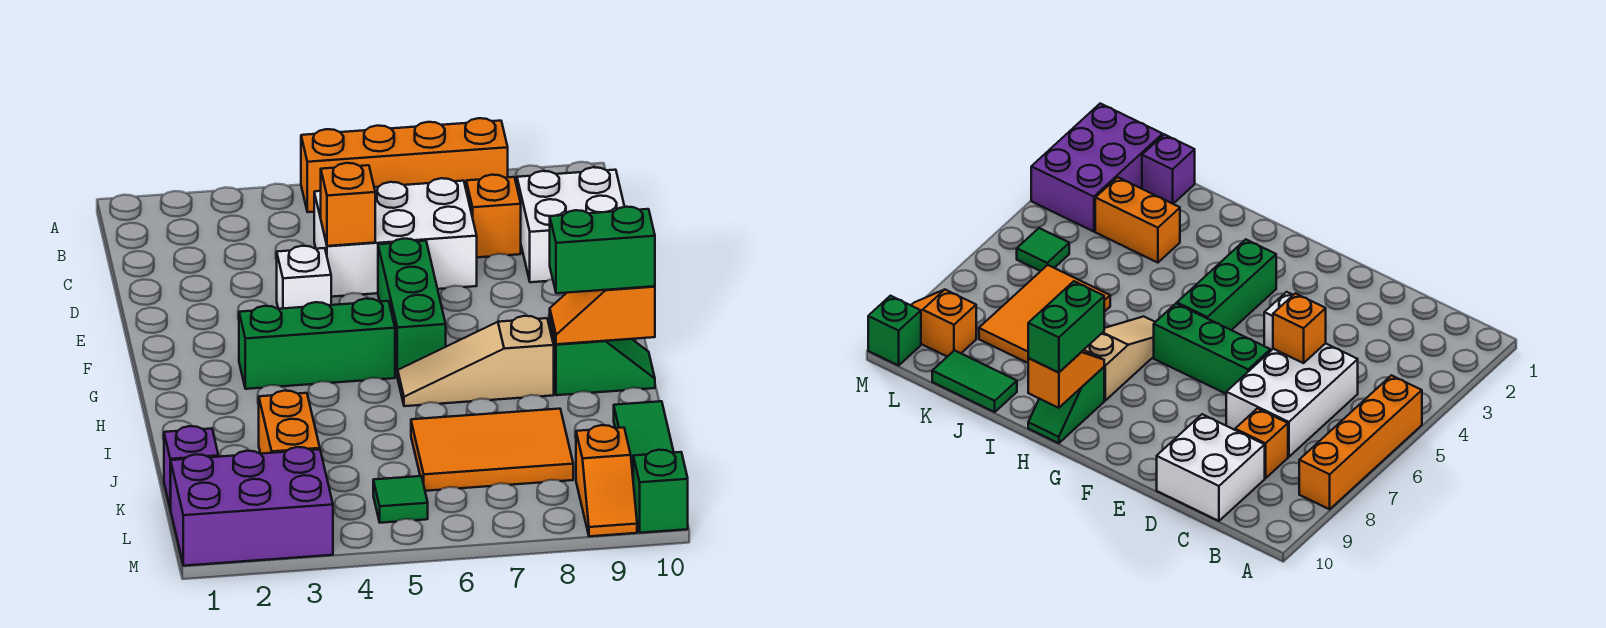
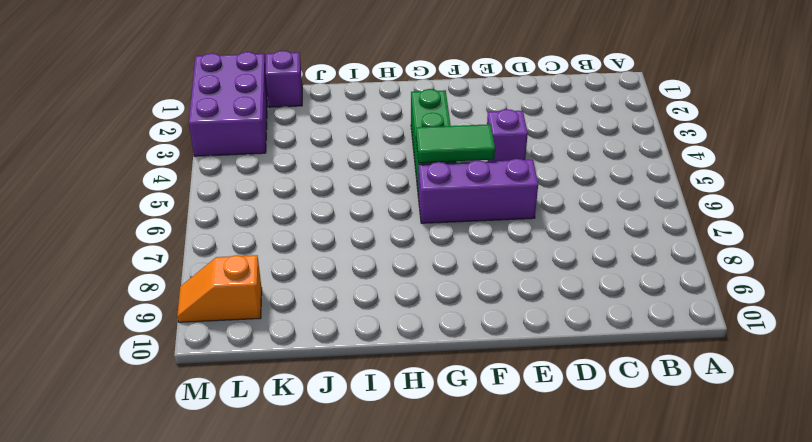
purple brick E4 level 1 -> white brick E4 level 1
purple brick E6:G6 level 1 -> green brick E6:G6 level 1
green tile F5:G5 level 2 -> green tile J10:K10 level 1
none -> orange brick A5:A8 level 1
none -> white brick C5:D7 level 1
none -> orange brick C8 level 1

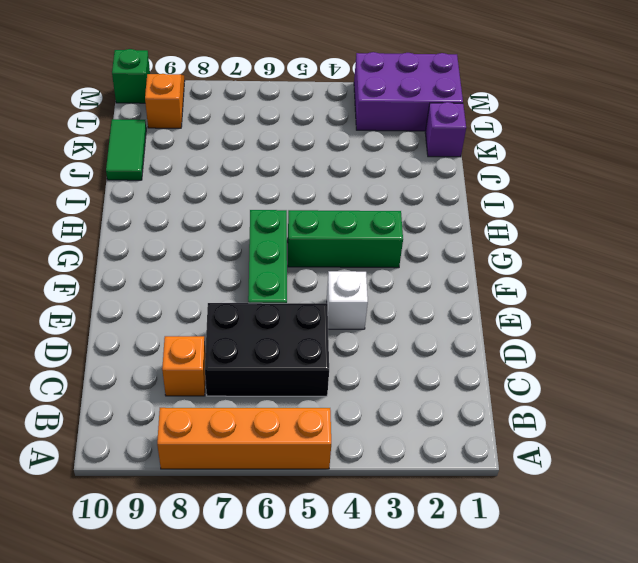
black brick C5:D7 level 1 -> white brick C5:D7 level 1
none -> white brick C9:D10 level 1
none -> tan slope H6:H8 level 1 top 8
none -> green slope H9:H10 level 1 top 9

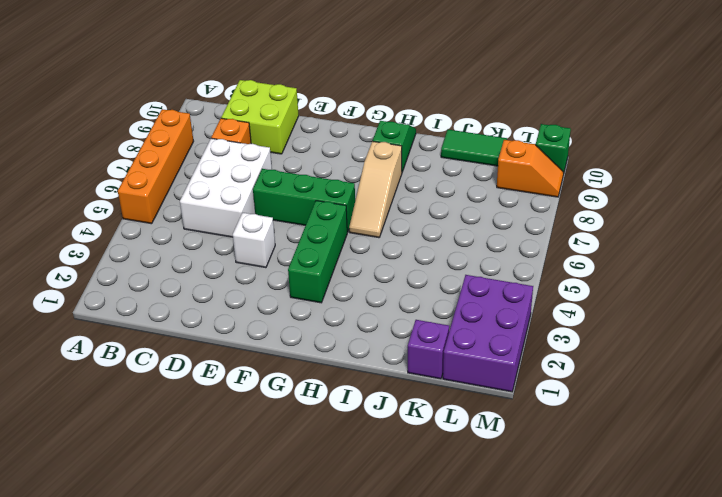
lime brick C9:D10 level 1 -> white brick C9:D10 level 1
none -> orange brick J3:K3 level 1
none -> orange tile J6:K8 level 1
none -> green tile L5 level 1

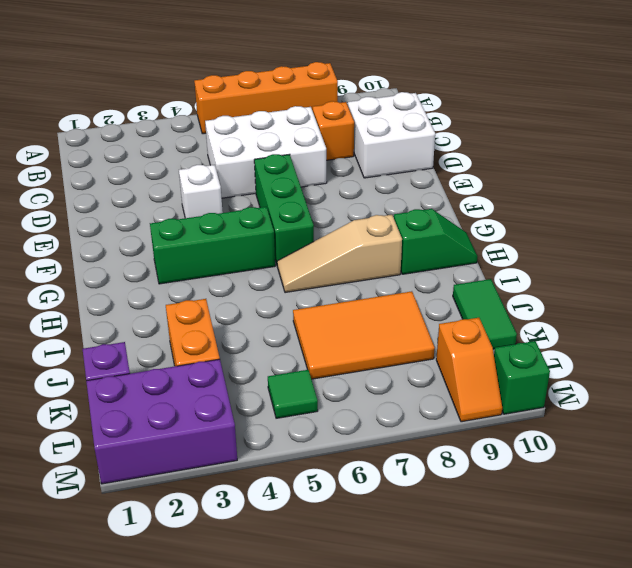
none -> orange brick D5 level 2
none -> orange slope H9:H10 level 2 top 10
none -> green brick H9:H10 level 3

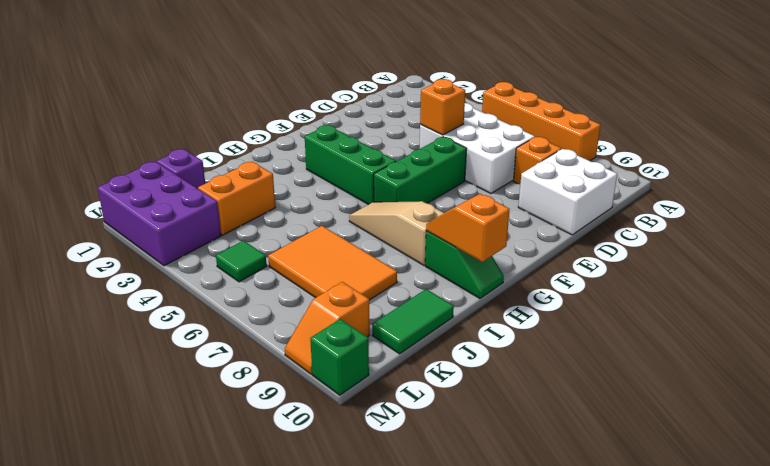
none -> white brick E4 level 1
none -> green brick H9:H10 level 3

